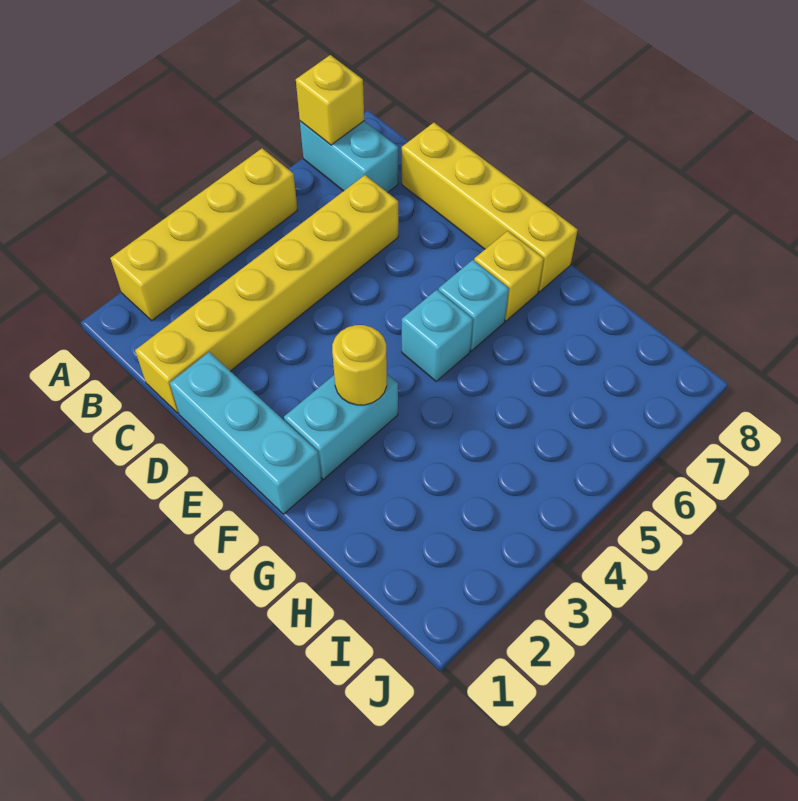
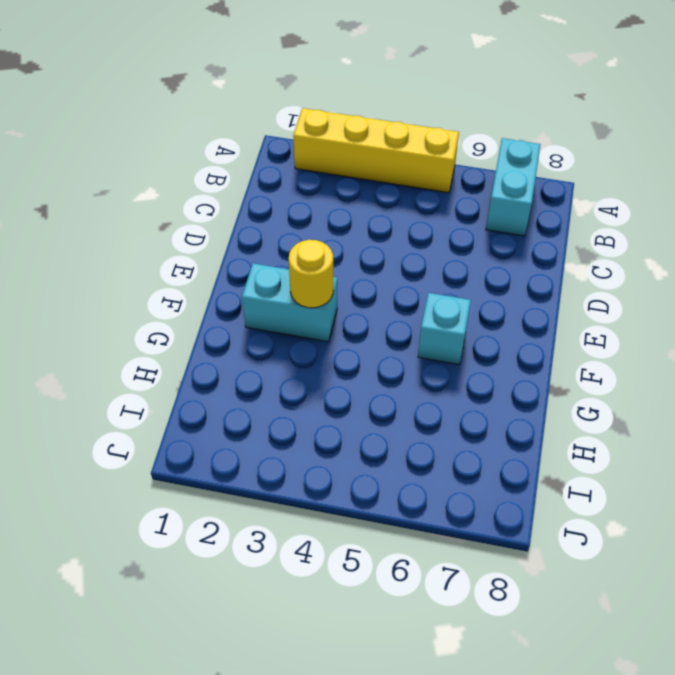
none -> yellow brick C1:C6 level 1
none -> yellow brick C8:F8 level 1

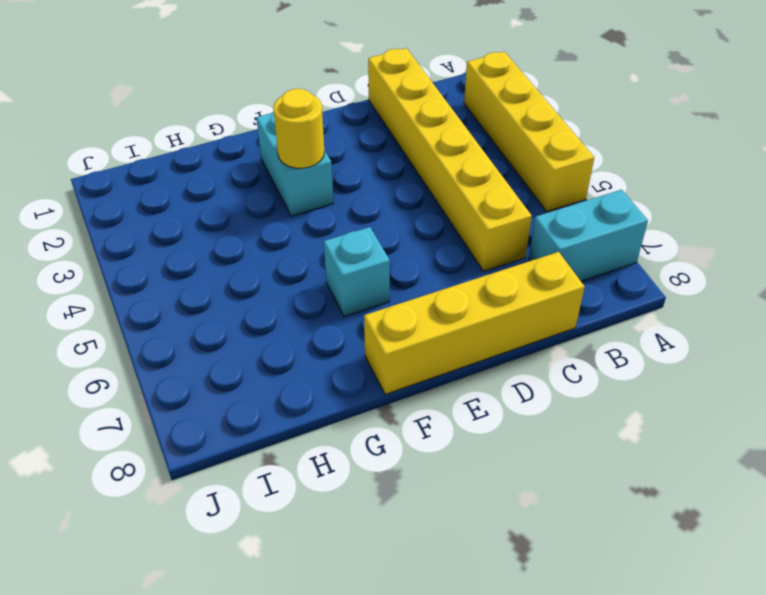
none -> cyan brick D1:F1 level 1
none -> cyan brick F5 level 1

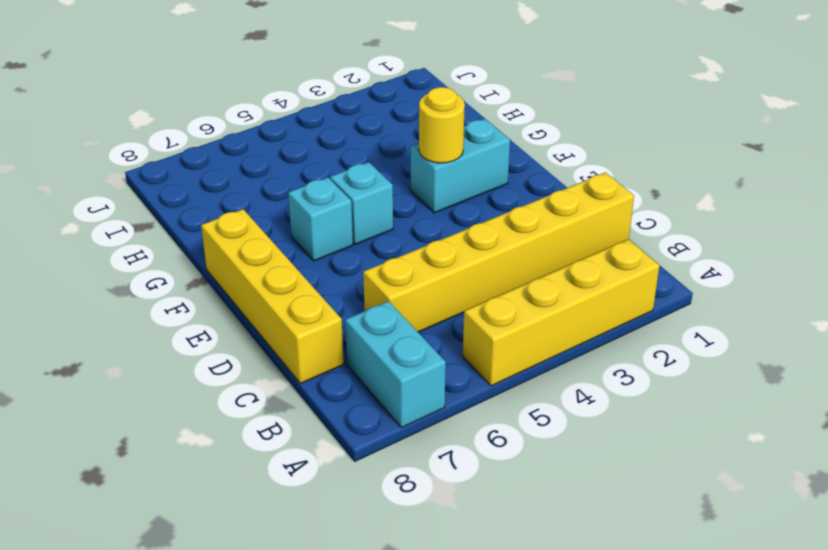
none -> cyan brick D1:F1 level 1
none -> yellow brick F7 level 1

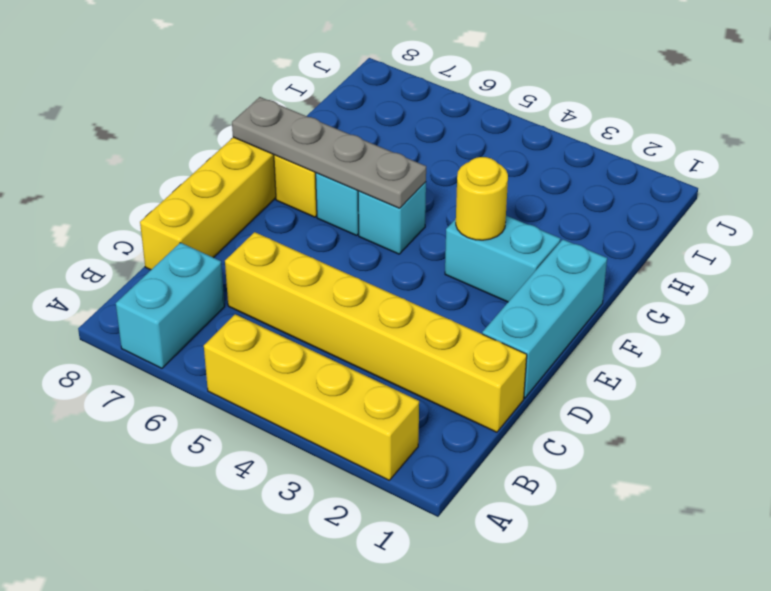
grey plate F5:F8 level 2 -> none
none -> yellow brick A7 level 2

